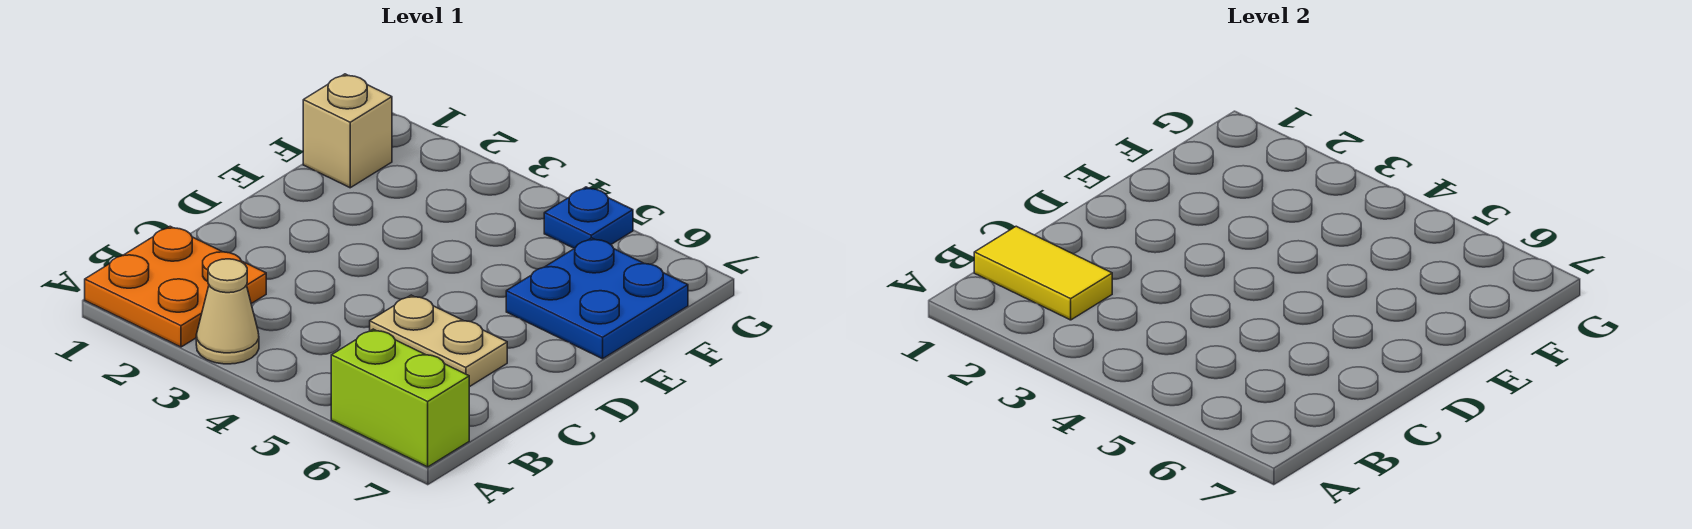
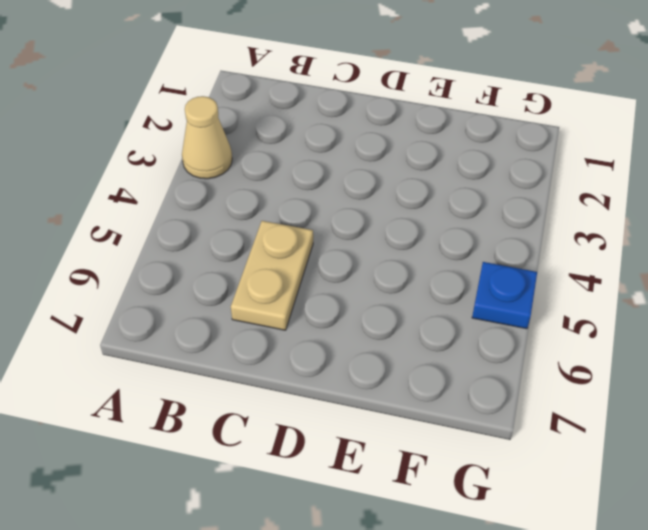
none -> orange plate A1:B2 level 1
none -> lime brick A6:A7 level 1

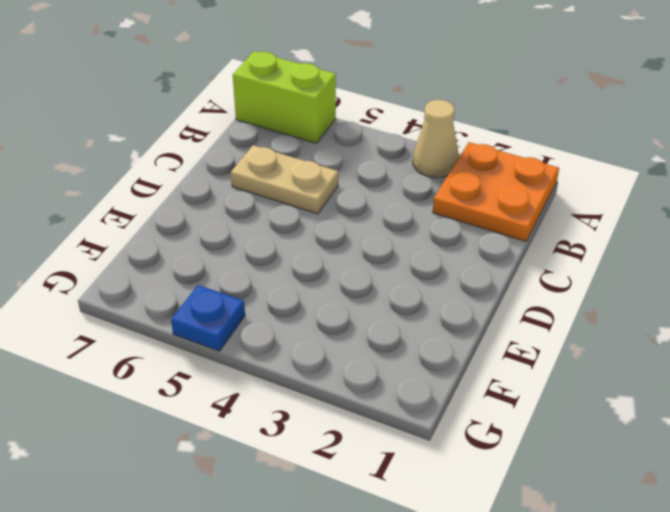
none -> blue plate E6:F7 level 1
none -> tan brick F1 level 1

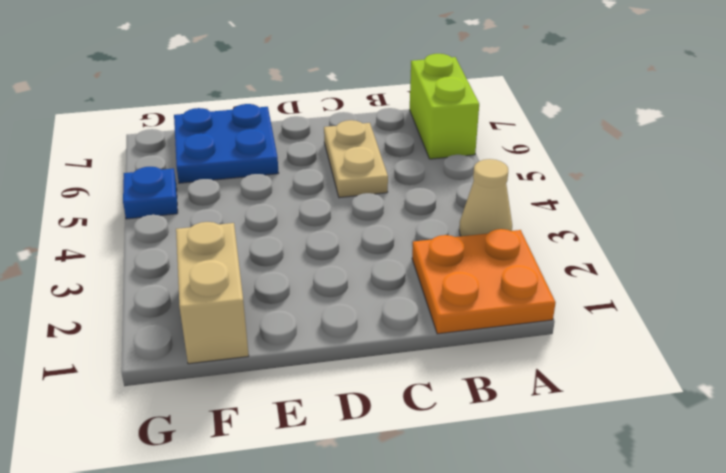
tan brick F1:F2 level 1 -> tan brick F1 level 1
none -> yellow tile B1:B2 level 2

